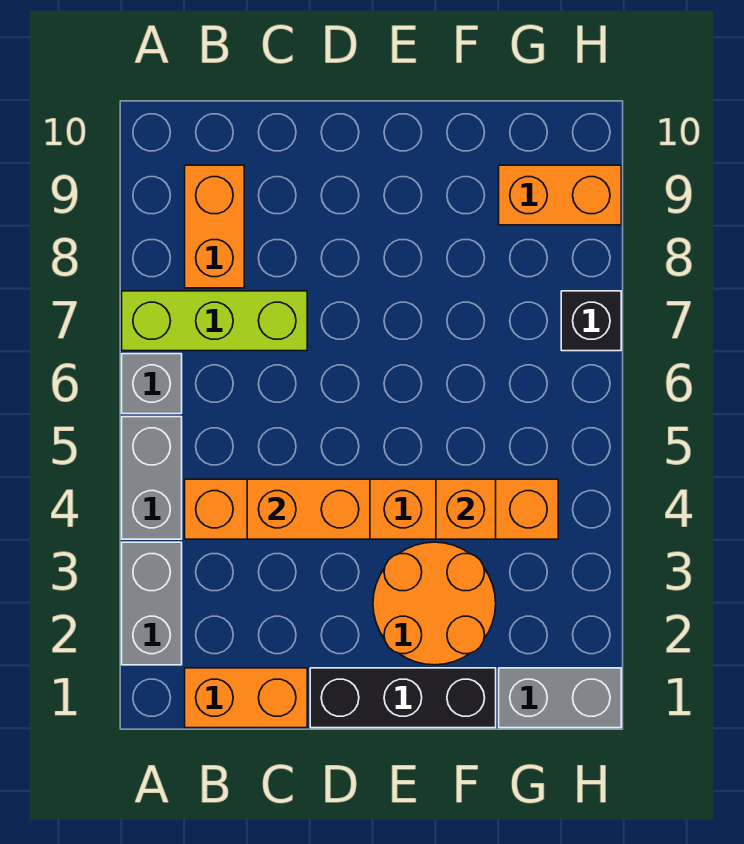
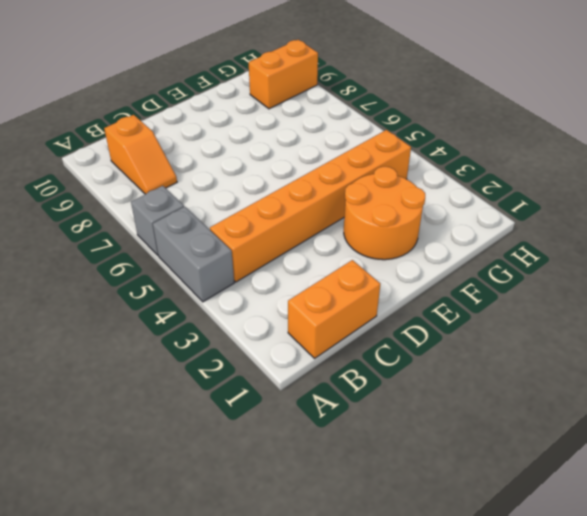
orange slope B8:B9 level 1 top 9 -> orange brick B8:B9 level 1
none -> grey brick A2:A3 level 1
none -> lime brick A7:C7 level 1
none -> black brick D1:F1 level 1

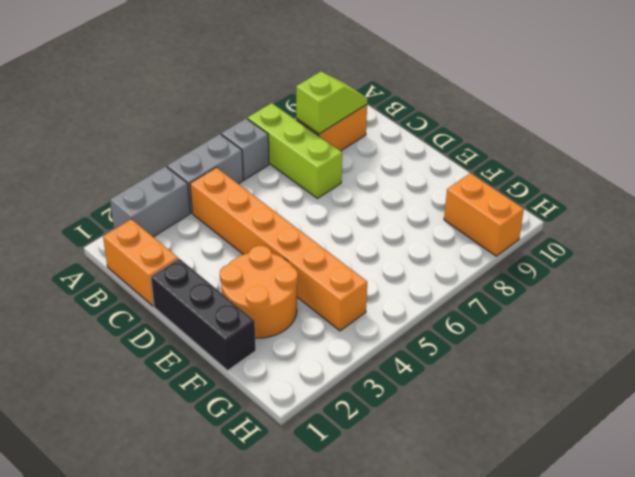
lime slope B8:B9 level 2 top 8 -> none
none -> grey brick G1:H1 level 1
none -> black brick H7 level 1
none -> orange brick C4:D4 level 2

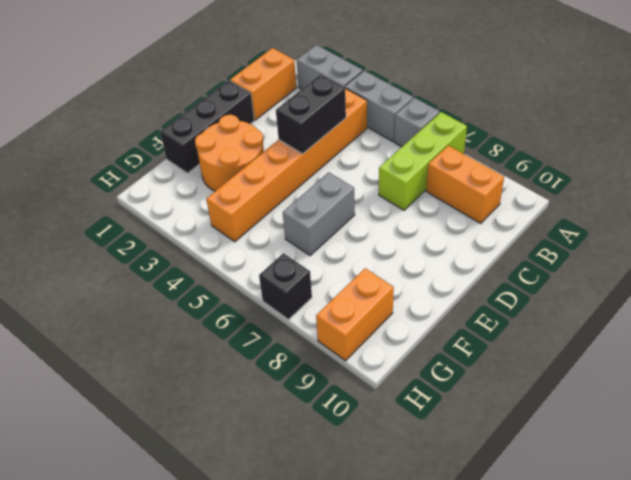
black brick C4:D4 level 2 -> orange brick C4:D4 level 2
grey brick E6:F6 level 1 -> grey brick G1:H1 level 1
none -> orange brick F4 level 2

